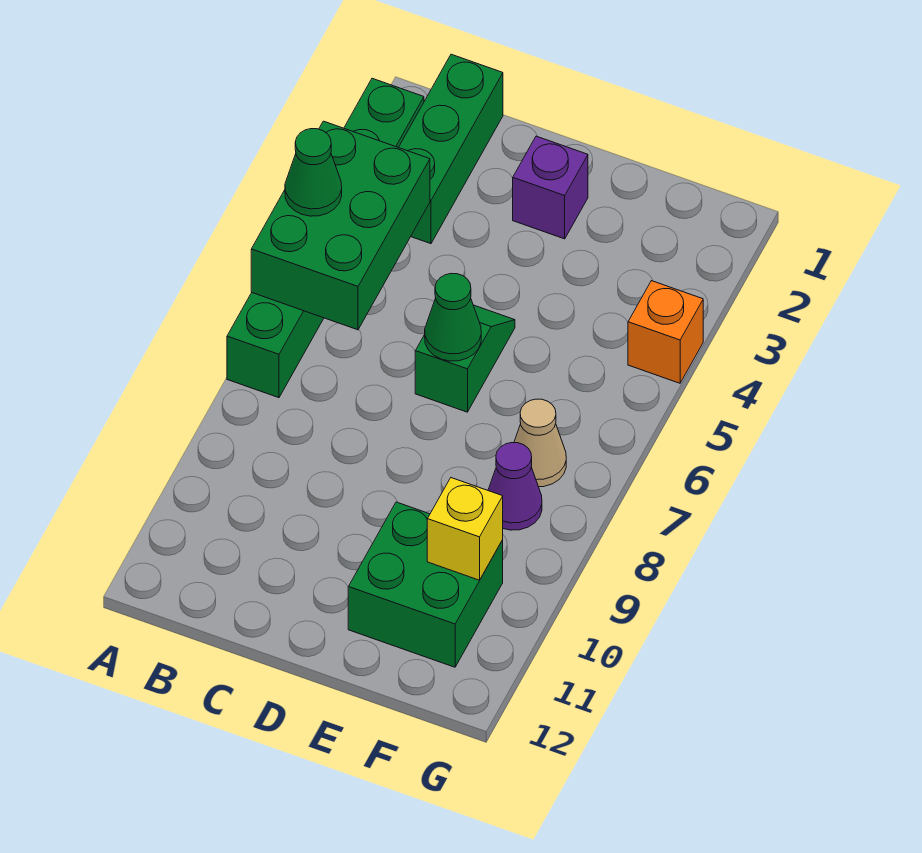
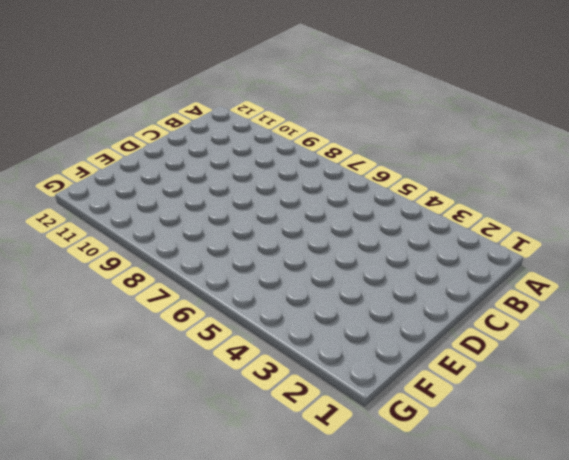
none -> green brick A2:A7 level 1
none -> green brick B1:B3 level 1
none -> purple brick D2 level 1

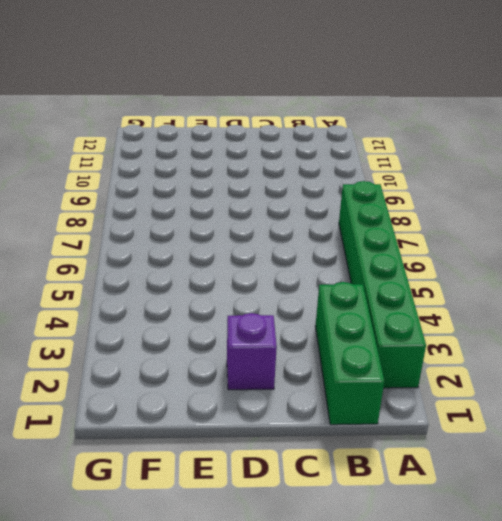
none -> green slope D5:D6 level 1 top 6
none -> green brick E10:F11 level 1
none -> tan cone F7 level 1

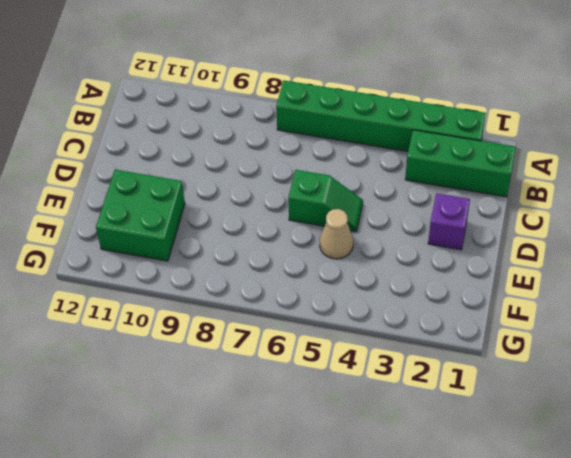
tan cone E5 level 1 -> tan cone F7 level 1
none -> purple cone F8 level 1
none -> orange brick G4 level 1
none -> green brick A4:B6 level 2

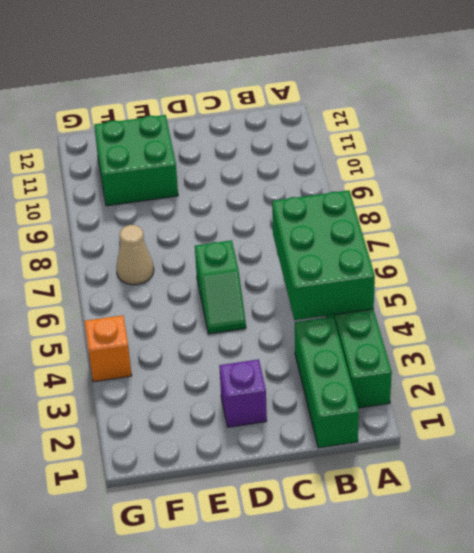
none -> purple cone F8 level 1
none -> green cone D6 level 2
none -> yellow brick F10 level 2

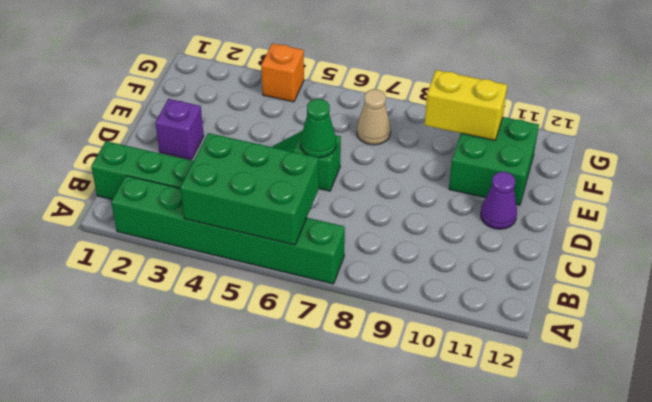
purple cone D11 level 1 -> purple cone F8 level 1
yellow brick F9:F10 level 2 -> yellow brick F10 level 2
none -> green cone A5 level 3

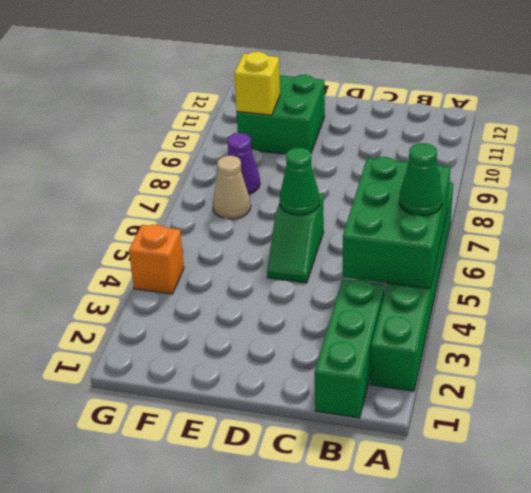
none -> purple brick D2 level 1

